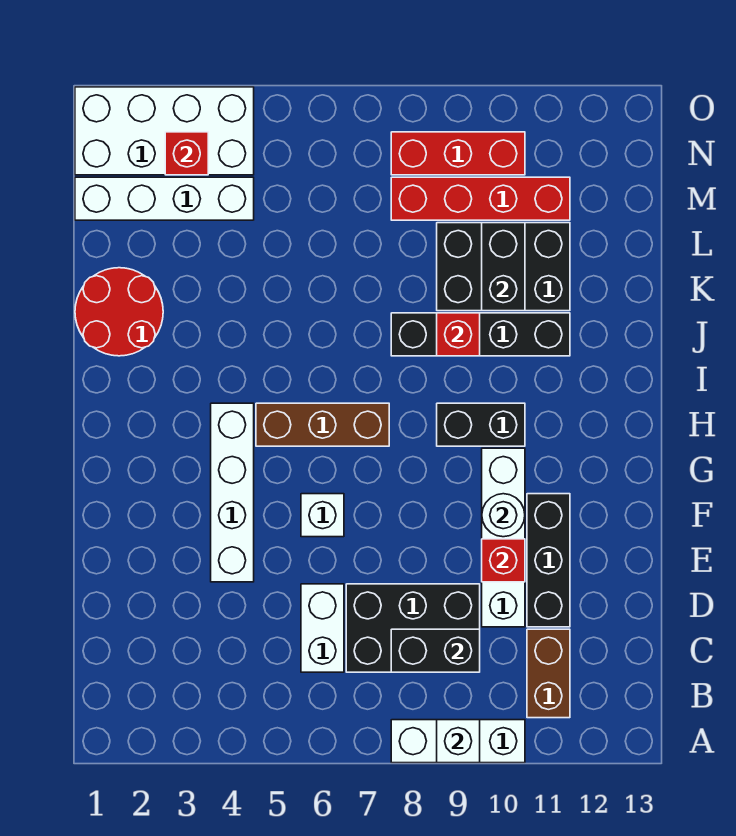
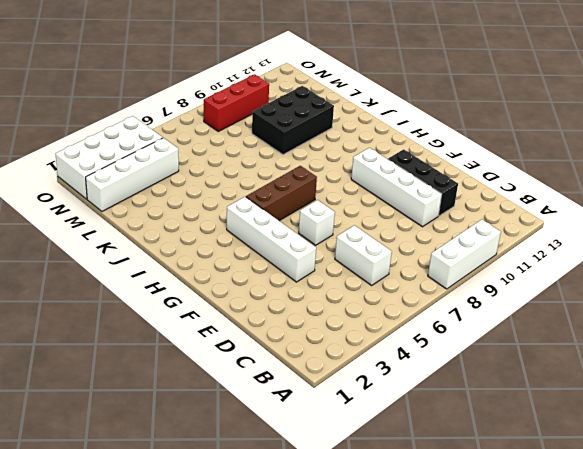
none -> brown brick B11:C11 level 1
none -> black brick C7:D9 level 1
none -> black brick H9:H10 level 1

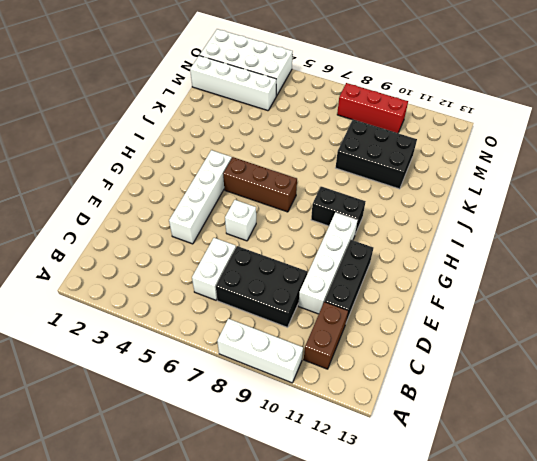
none -> red round brick J1:K2 level 1
none -> black brick J8:J11 level 1
none -> red brick M8:M11 level 1

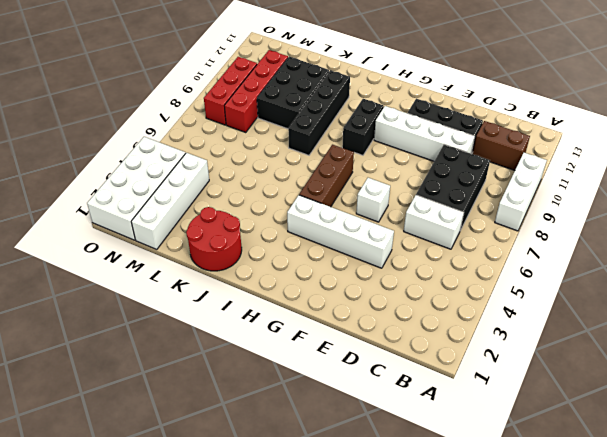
none -> white brick A9 level 2
none -> black brick C8:C9 level 2
none -> red brick E10 level 2

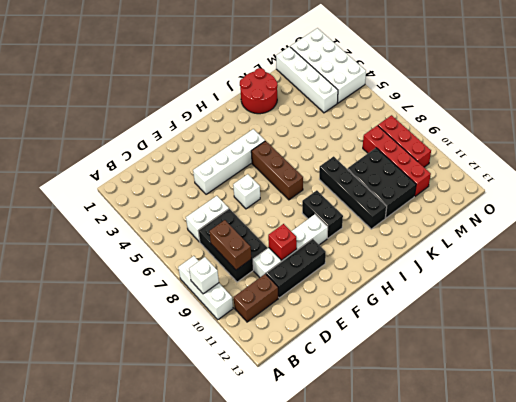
brown brick C8:C9 level 2 -> black brick C8:C9 level 2
none -> white round brick F10 level 2
none -> red brick J9 level 2
none -> black brick K10:L10 level 2

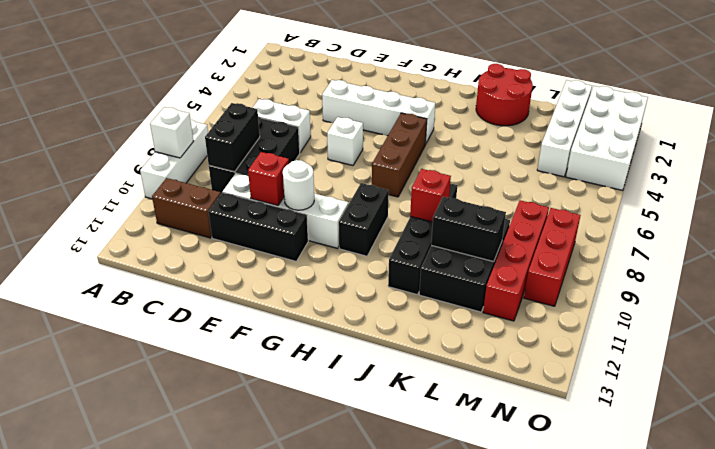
none -> red brick N3 level 2

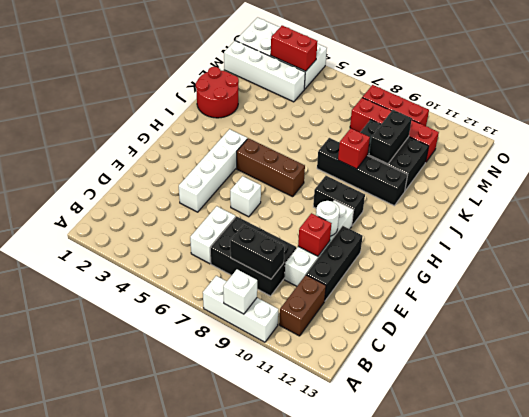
red brick N3:N4 level 2 -> red brick N3 level 2

